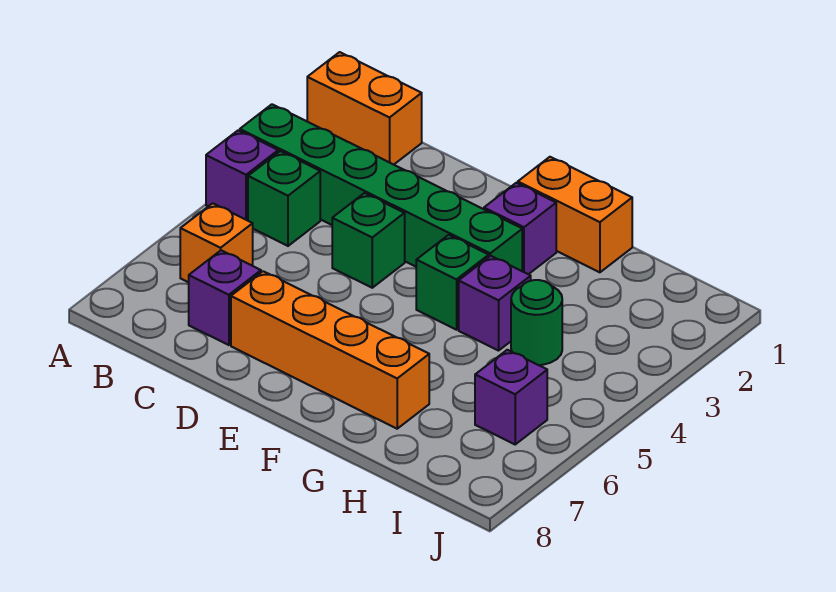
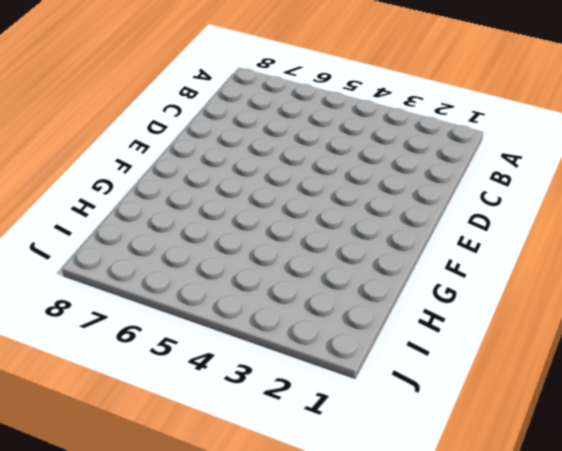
none -> orange brick A1:B1 level 1
none -> green brick A3:F3 level 1
none -> purple brick A4 level 1

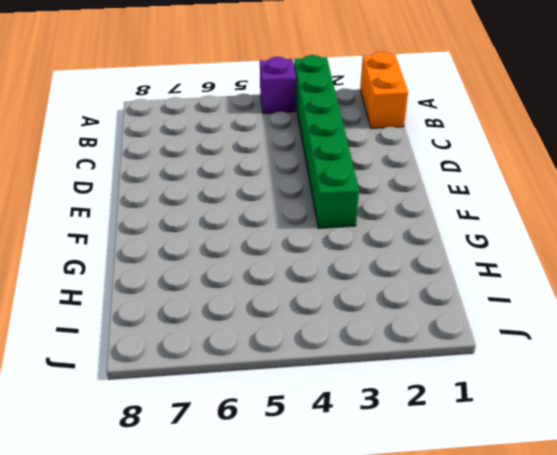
none -> green brick B4 level 1
none -> orange brick B6 level 1
none -> purple brick C7 level 1

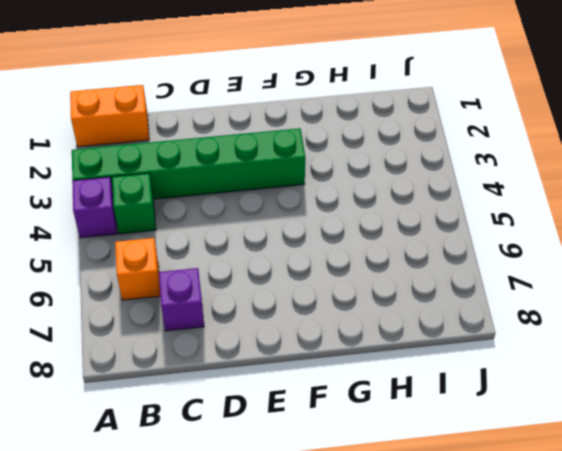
none -> green brick D4 level 1
none -> orange brick D7:G7 level 1
none -> orange brick F1:G1 level 1

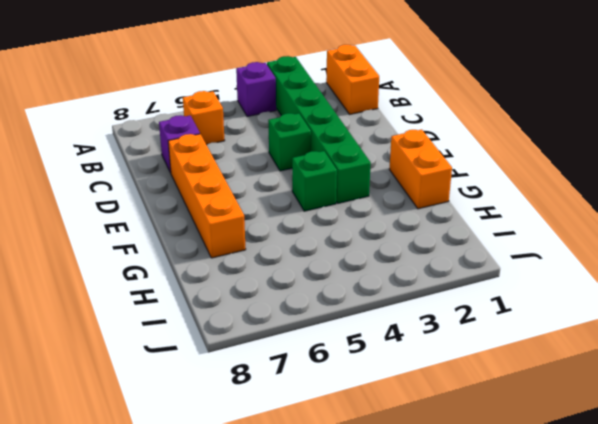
none -> green brick B4 level 1
none -> purple brick F2 level 1
none -> purple brick G4 level 1

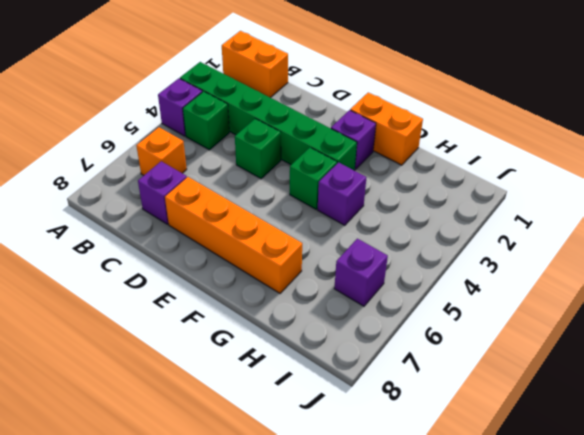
none -> green round brick H4 level 1

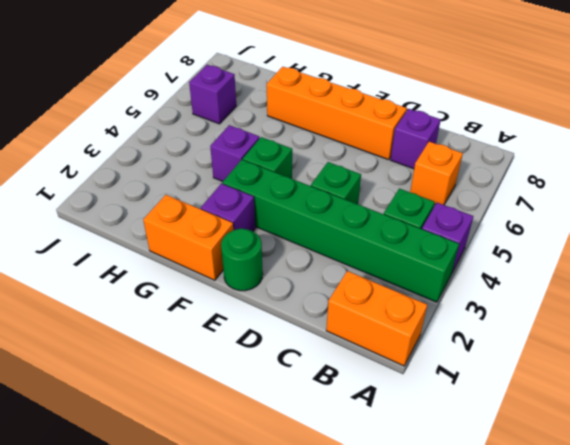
green round brick E1 level 1 -> green round brick H4 level 1

